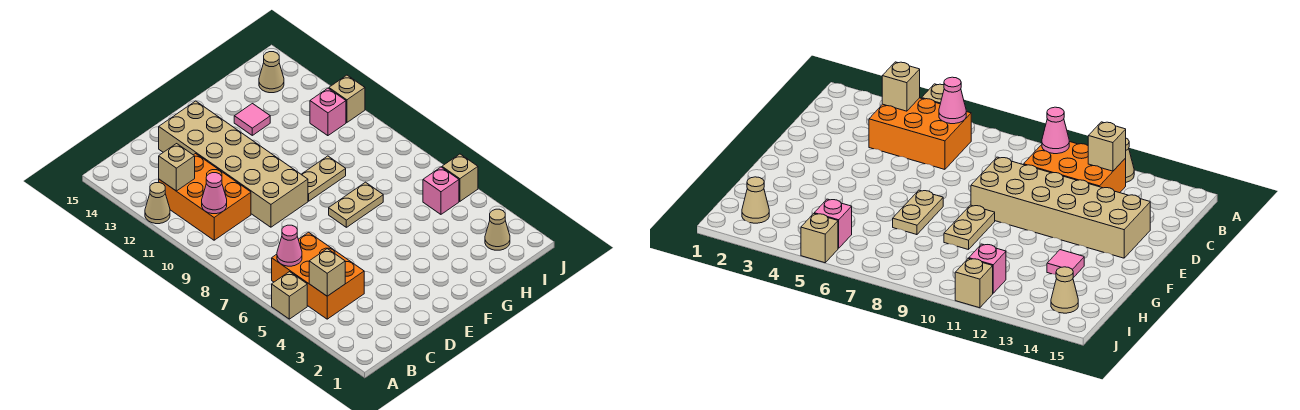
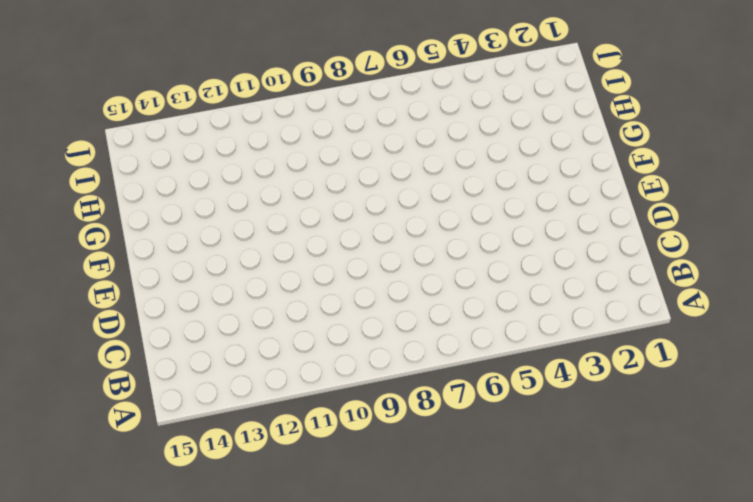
none -> tan brick A5 level 1
none -> tan cone A12 level 1
none -> orange brick B4:C6 level 1

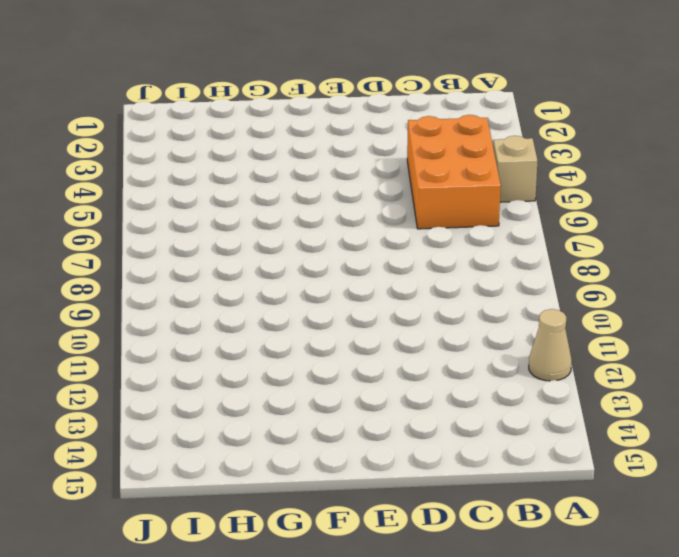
none -> orange brick B10:C12 level 1
none -> tan brick D9:E14 level 1
none -> tan plate F7:G7 level 1

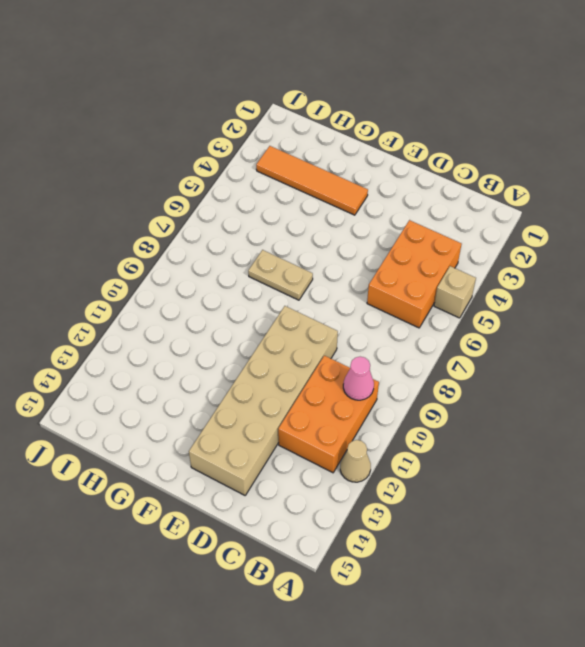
orange tile F3:I3 level 1 -> none
none -> tan plate F9:G9 level 1
none -> pink tile G13 level 1
none -> tan cone I2 level 1

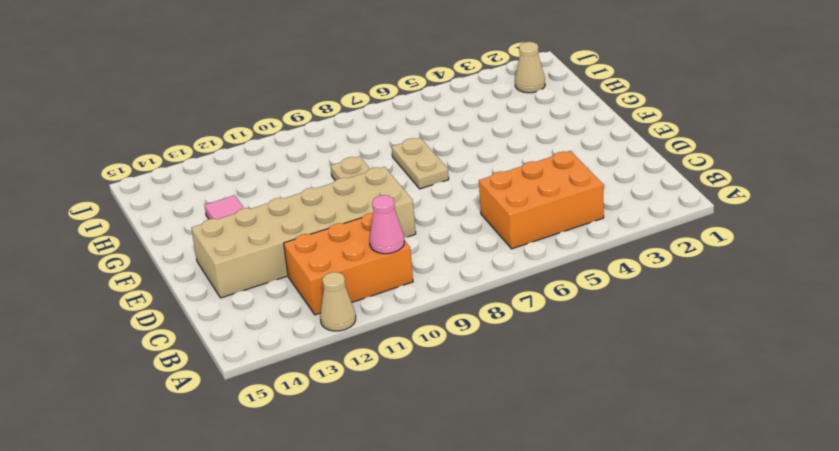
none -> tan brick A5 level 1
none -> pink brick I5 level 1
none -> pink brick I11 level 1

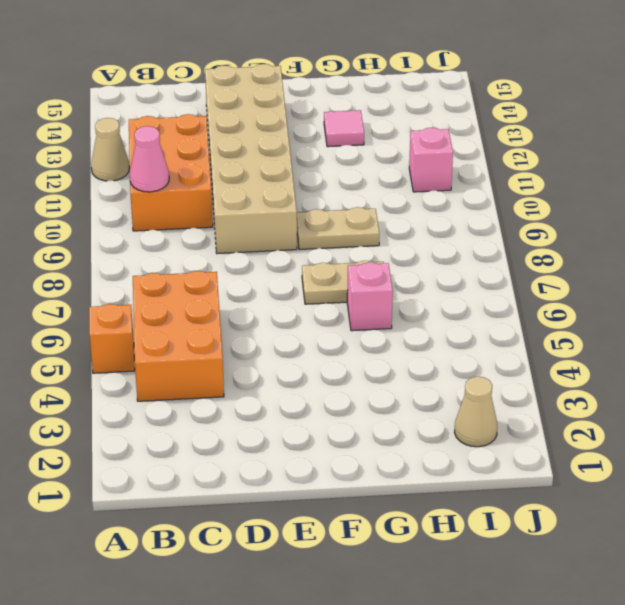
orange brick A5 level 1 -> tan brick A5 level 1
pink brick G6 level 1 -> pink brick I5 level 1
none -> tan cone I14 level 1
none -> tan brick J5 level 1
none -> tan brick J11 level 1

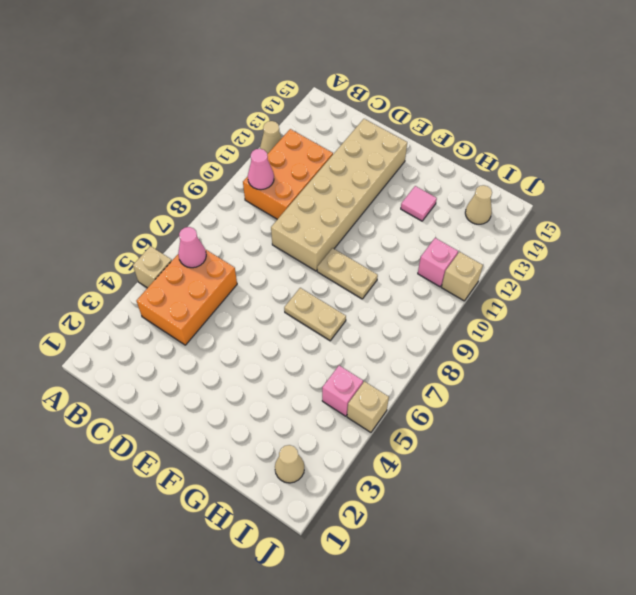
none -> tan brick B4 level 2
none -> tan brick B12 level 2

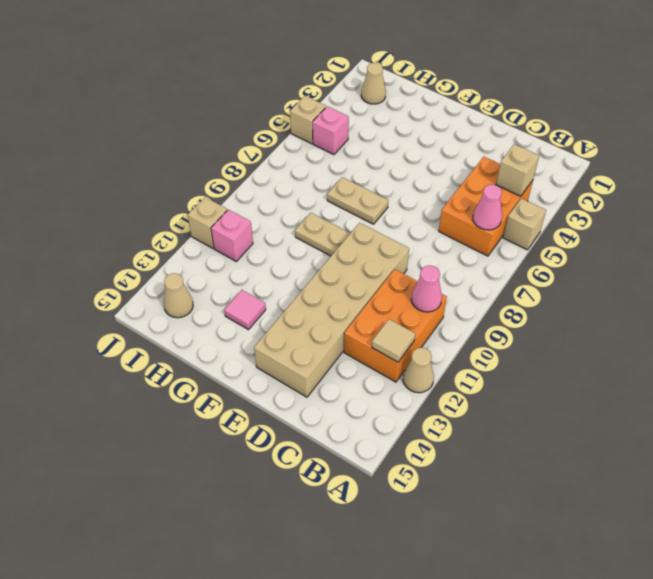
tan tile B12 level 2 -> tan brick B12 level 2

